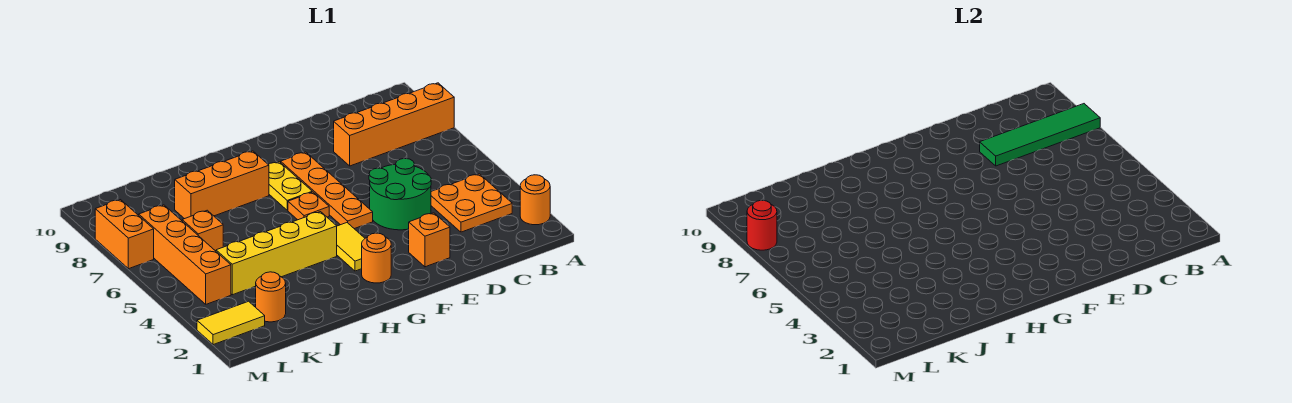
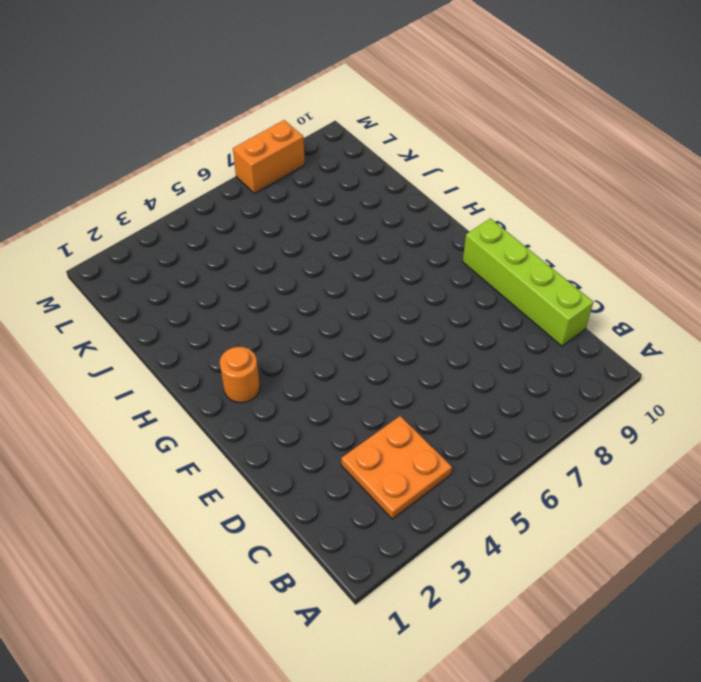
lime brick C10:F10 level 1 -> none
none -> orange round brick A2 level 1
none -> orange brick A8:D8 level 1
none -> green round brick D4:E5 level 1

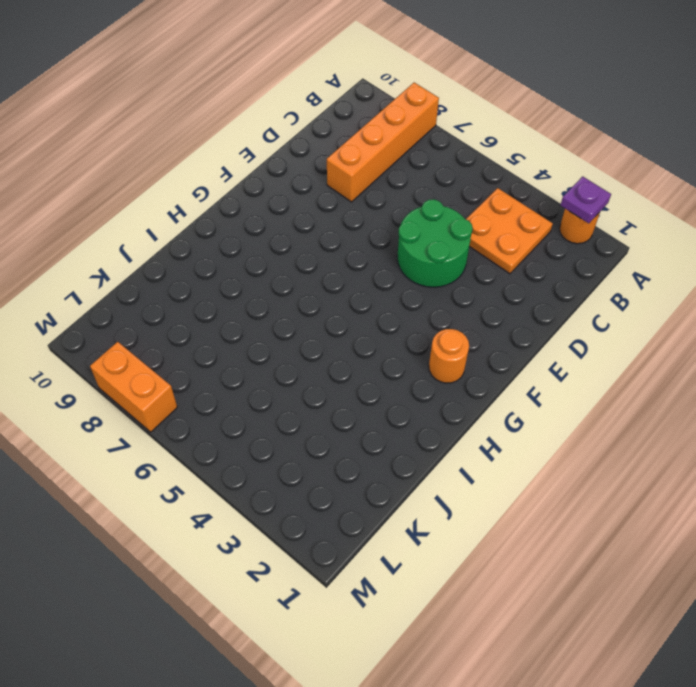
purple plate A2 level 2 -> none
none -> orange brick E2 level 1
none -> orange plate F5:F8 level 1
none -> yellow tile G3:G4 level 1

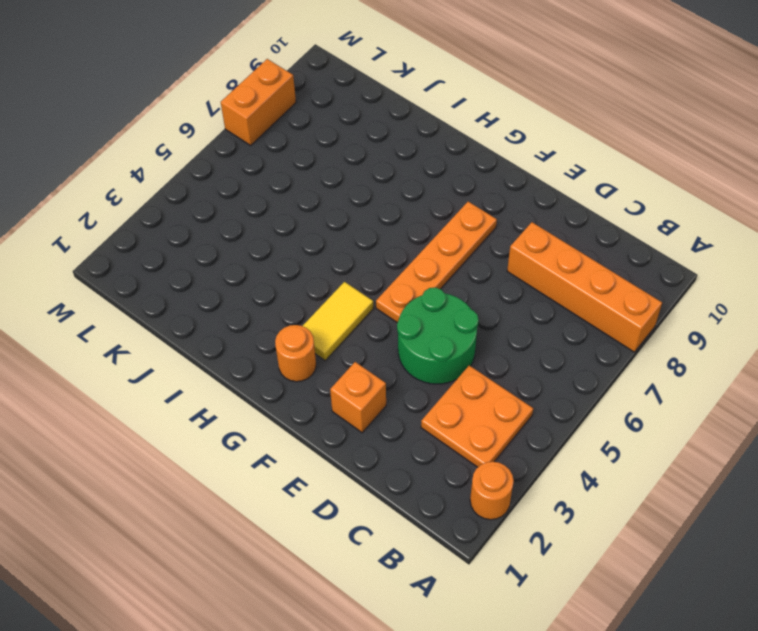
none -> orange plate G6 level 1
none -> yellow plate G7:G8 level 1
none -> yellow brick H4:K4 level 1

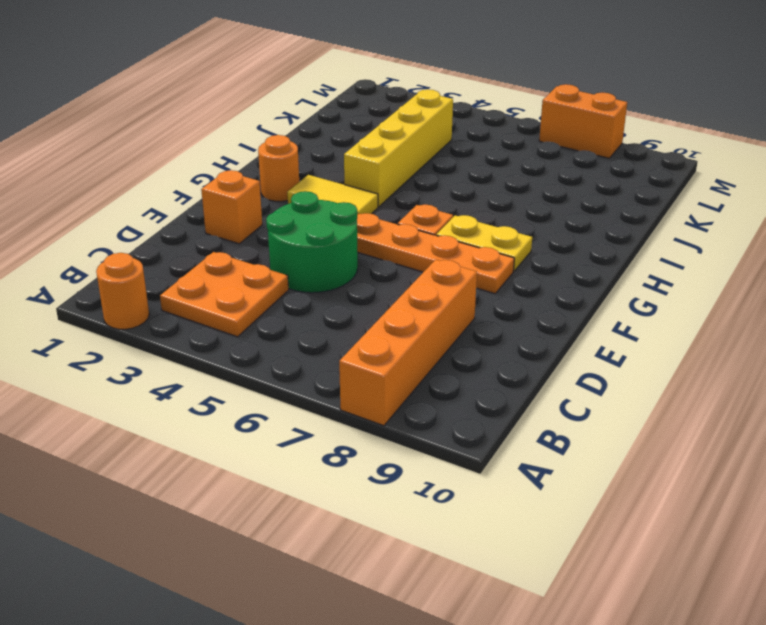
none -> orange brick H8:J8 level 1
none -> orange round brick K2 level 1
none -> orange brick K6 level 1

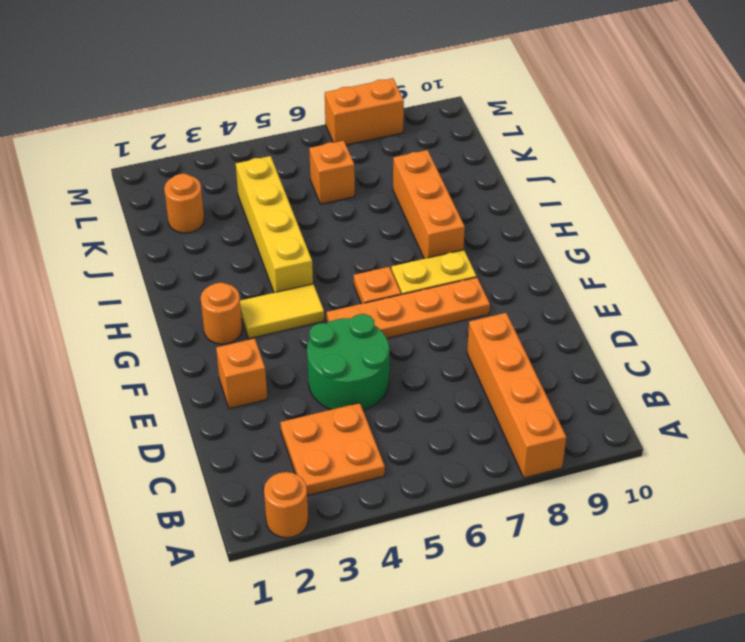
none -> yellow tile L2:M2 level 1
none -> orange brick L4:L7 level 1
none -> green tile A8:D8 level 2

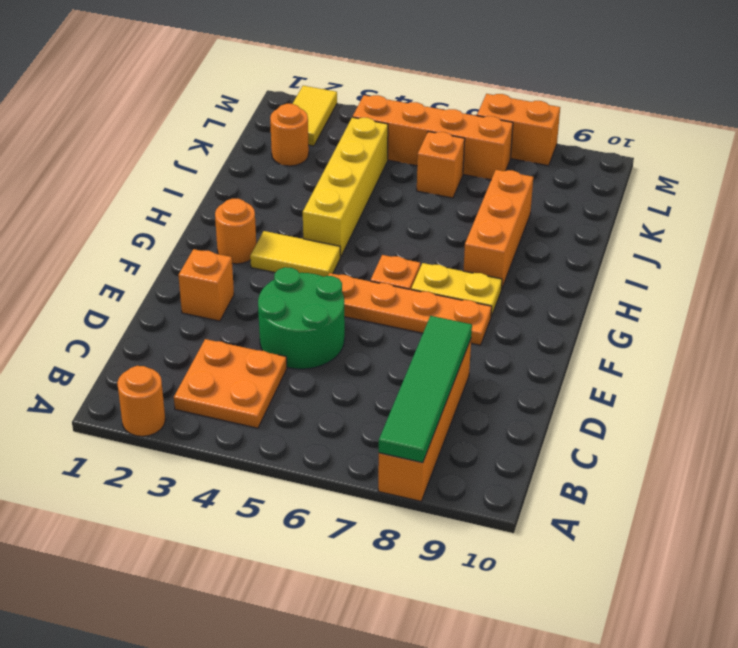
none -> red round brick M8 level 2

